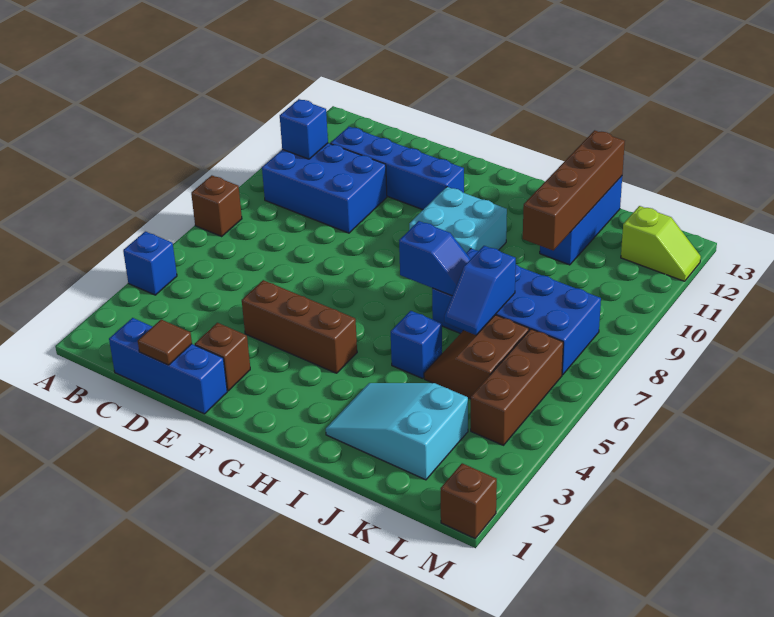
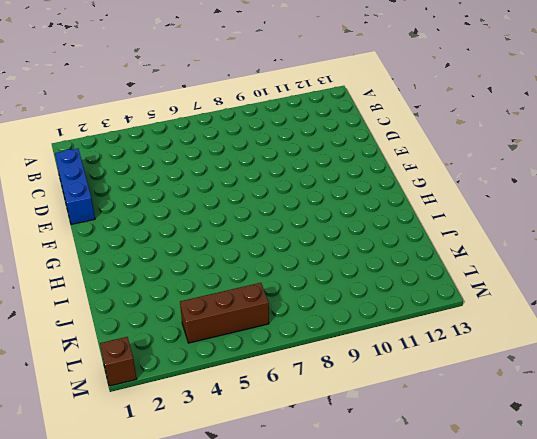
none -> blue brick A4 level 1
none -> brown brick A7 level 1
none -> blue brick B9:D10 level 1

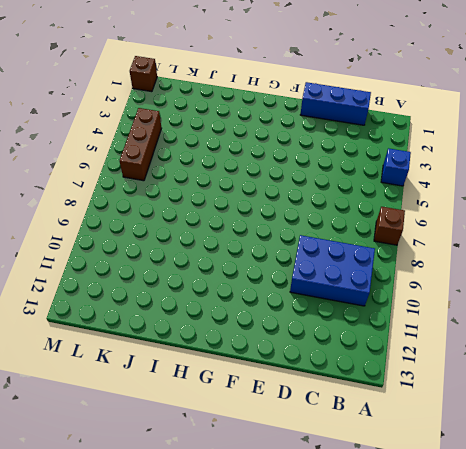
none -> blue brick C11:F11 level 1
none -> brown brick E2 level 1
none -> brown brick E4:G4 level 1

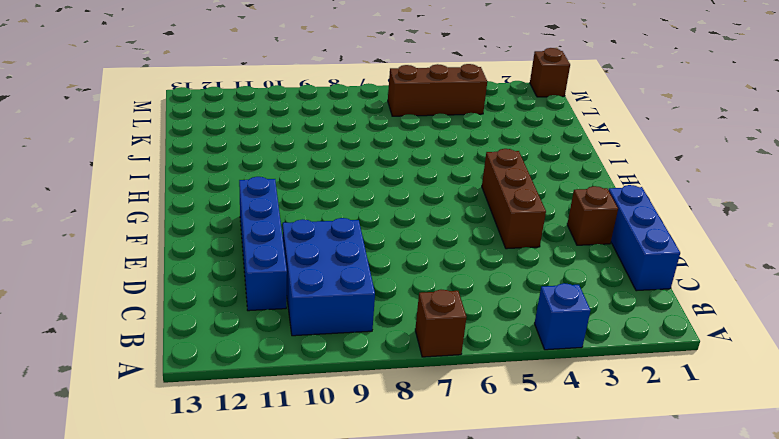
none -> cyan brick G9:H10 level 1
none -> cyan slope I2:K3 level 1 top K
none -> blue brick I5 level 1

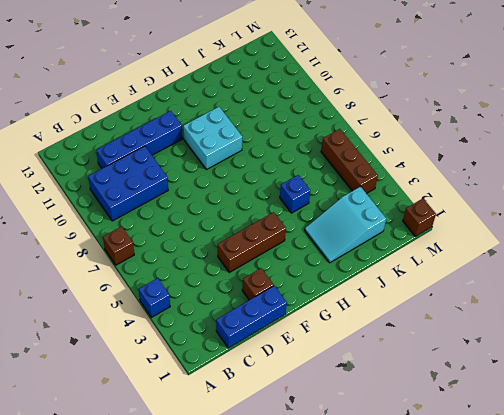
none -> blue brick I7:L8 level 1
none -> brown slope J5:K6 level 1 top K
none -> blue brick J11:J13 level 1

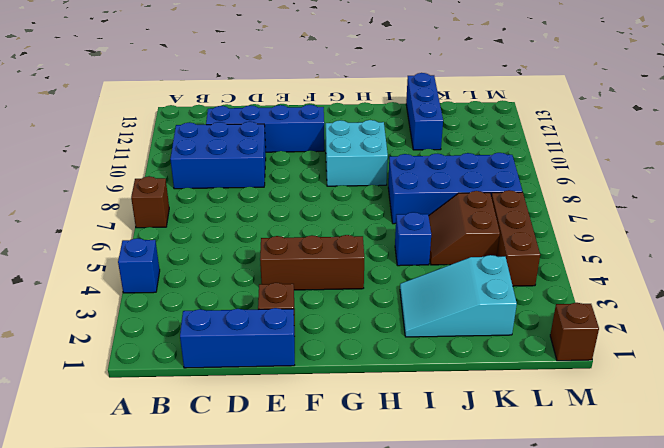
none -> lime slope L12:M12 level 1 top L
none -> blue brick B10 level 2
none -> brown tile D1 level 2

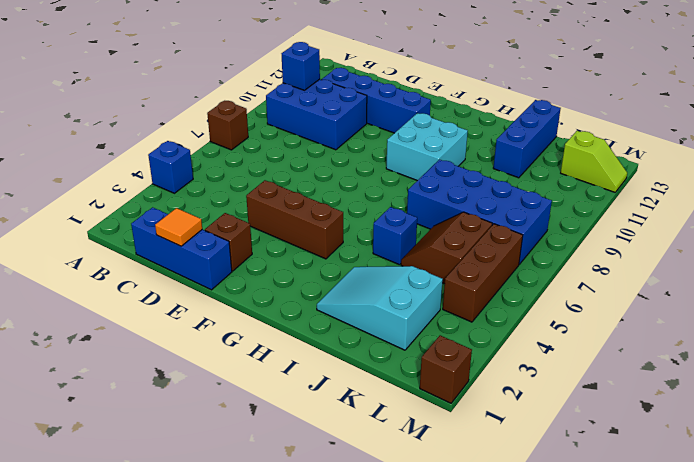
orange tile D1 level 2 -> brown tile D1 level 2
none -> blue slope H7:I7 level 2 top H
none -> blue slope J6:J7 level 2 top 7
none -> brown brick J10:J13 level 2

